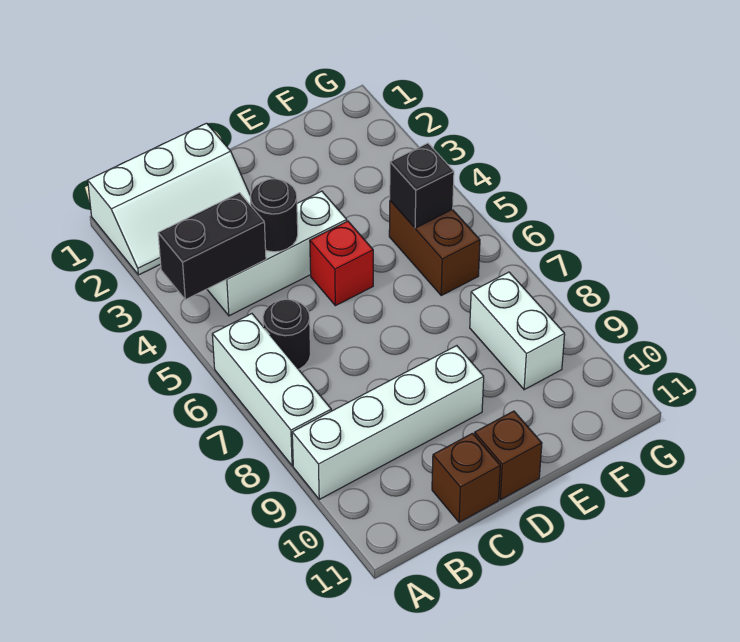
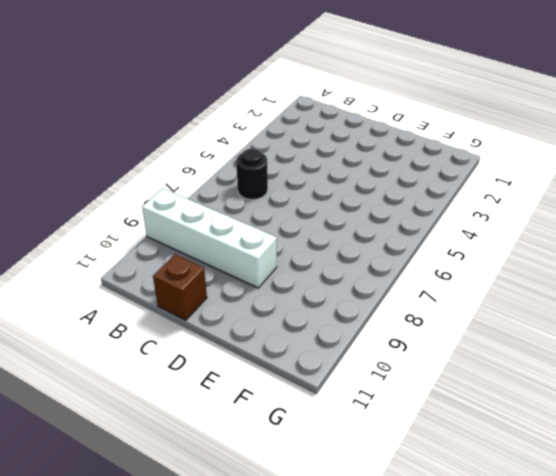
none -> white slope A1:C2 level 1 top 1
none -> white brick A6:A8 level 1
none -> white brick B4:D4 level 1

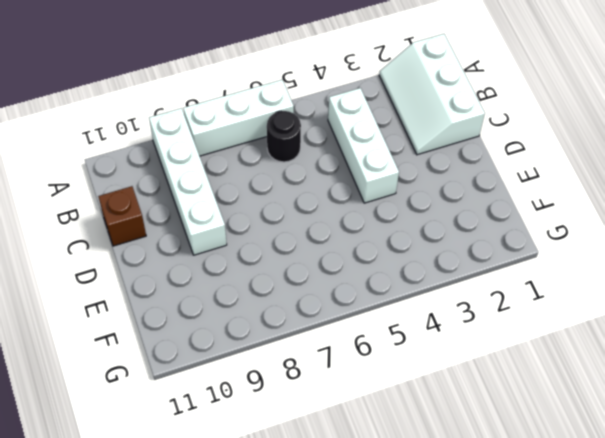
none -> red brick D5 level 1
none -> brown brick D11 level 1
none -> brown brick F5:F6 level 1

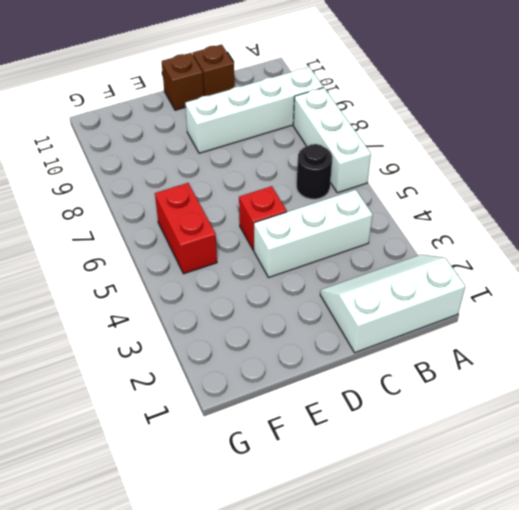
red brick F5:F6 level 1 -> brown brick F5:F6 level 1
none -> white brick F8:F9 level 1
none -> black brick A4:B4 level 2
none -> black round brick C4 level 2

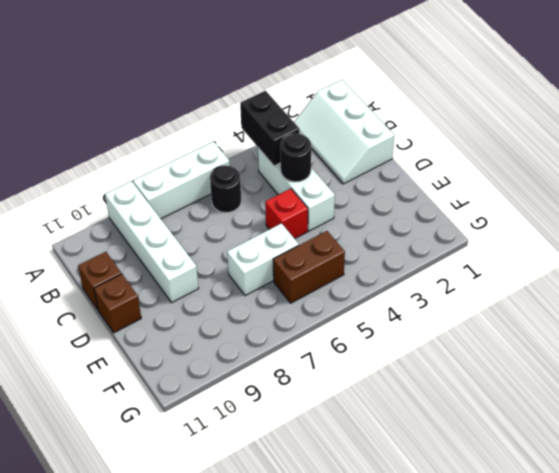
white brick E6:E7 level 1 -> white brick F8:F9 level 1
none -> black brick F5 level 2

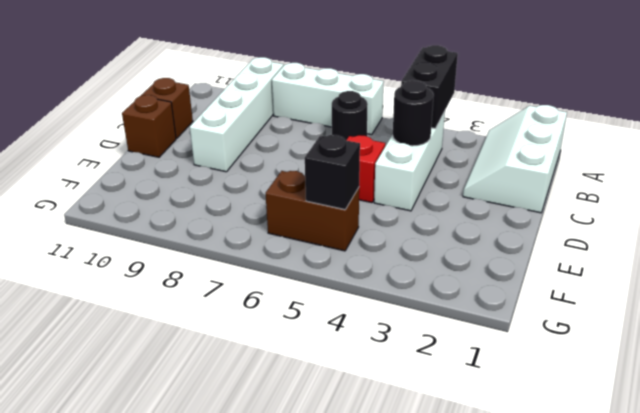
none -> white brick F8:F9 level 1

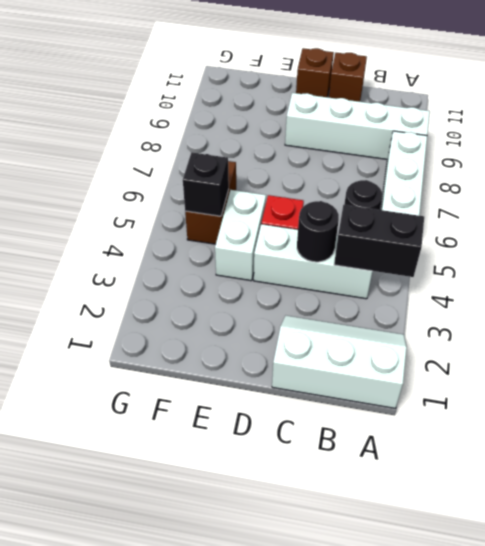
white brick E4:E5 level 1 -> white brick F8:F9 level 1

